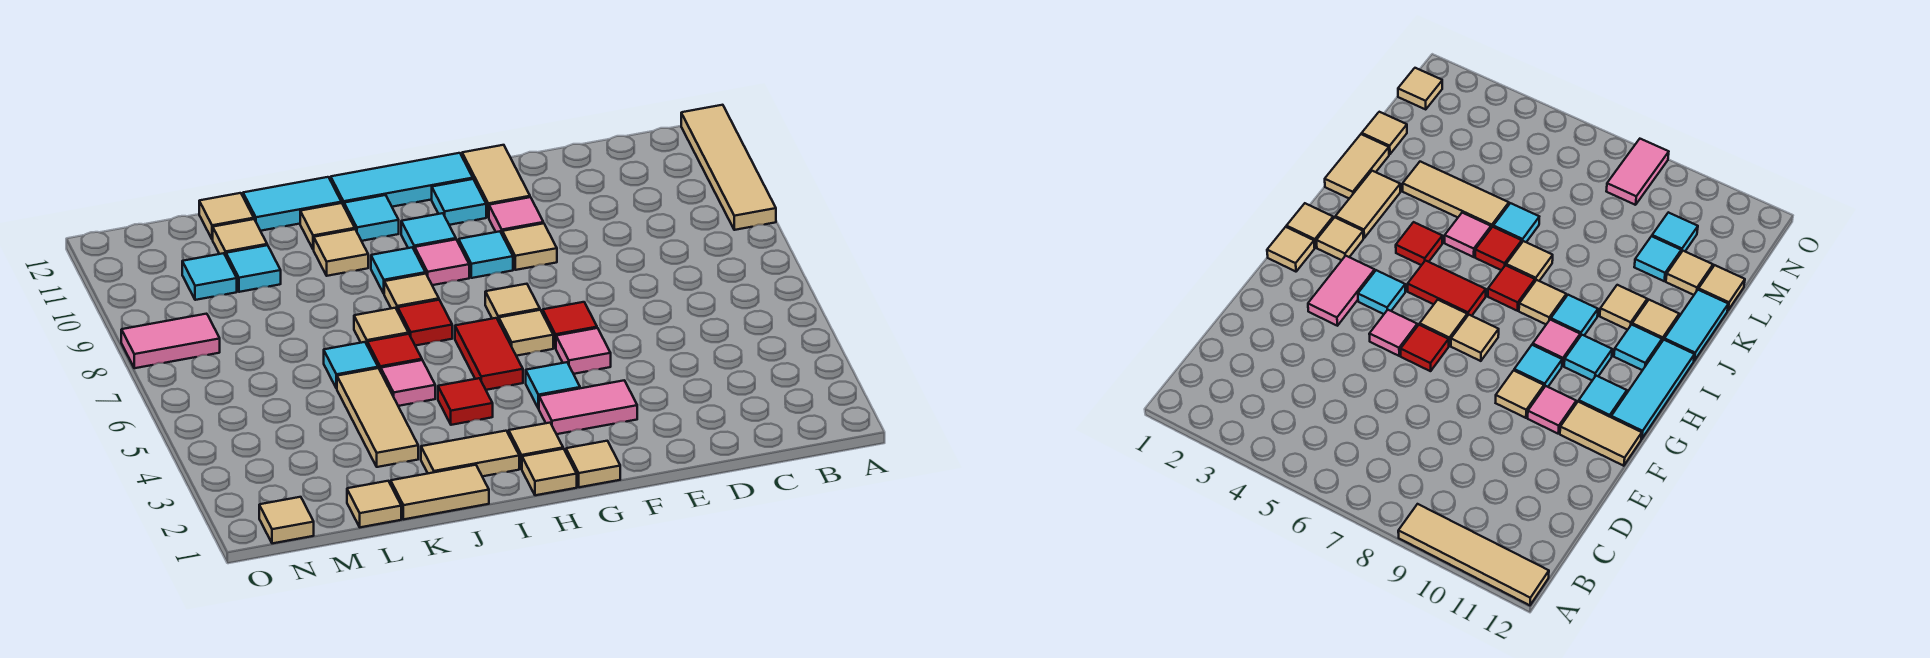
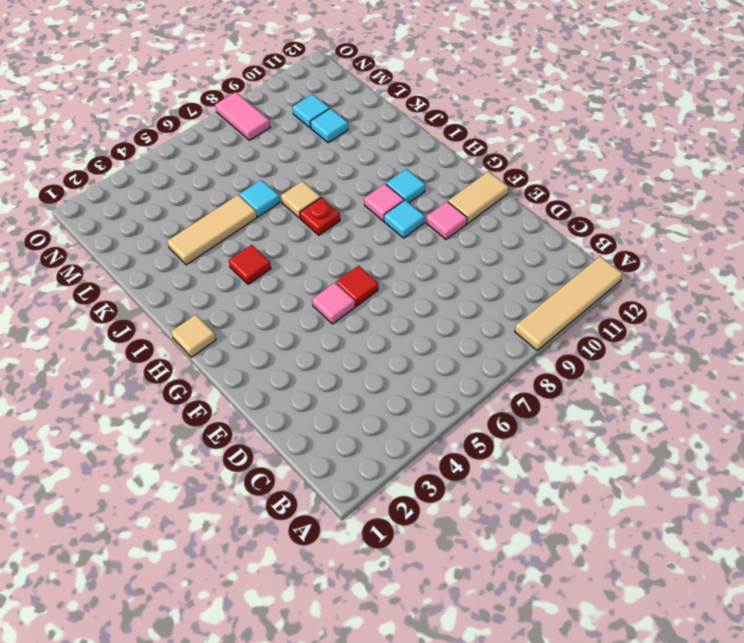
red plate I7 level 1 -> red tile I7 level 1
none -> pink tile F3:G3 level 1
none -> tan tile F9 level 1
none -> tan tile G1 level 1
none -> cyan tile G4 level 1

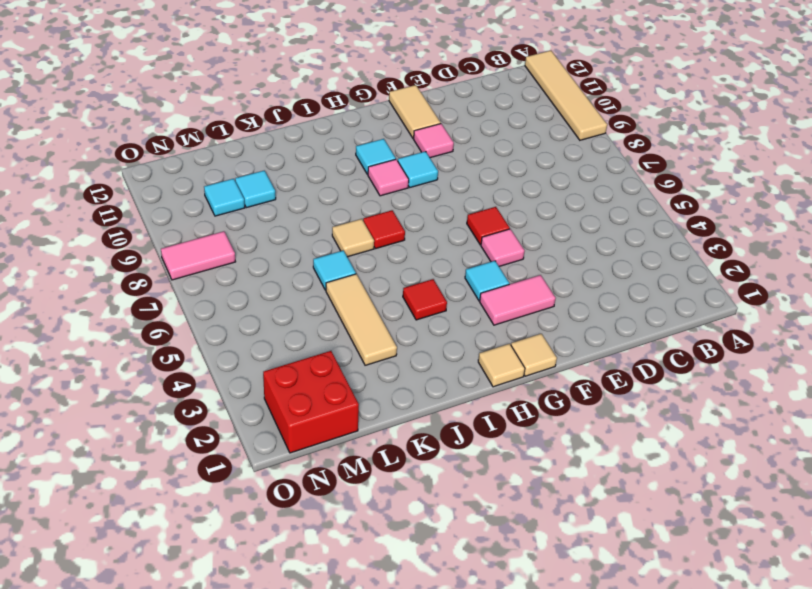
red brick M1:N2 level 1 -> tan tile N1 level 1
none -> tan tile F9 level 1
none -> tan tile G6 level 1
none -> tan tile G7 level 1
none -> cyan tile G11 level 1

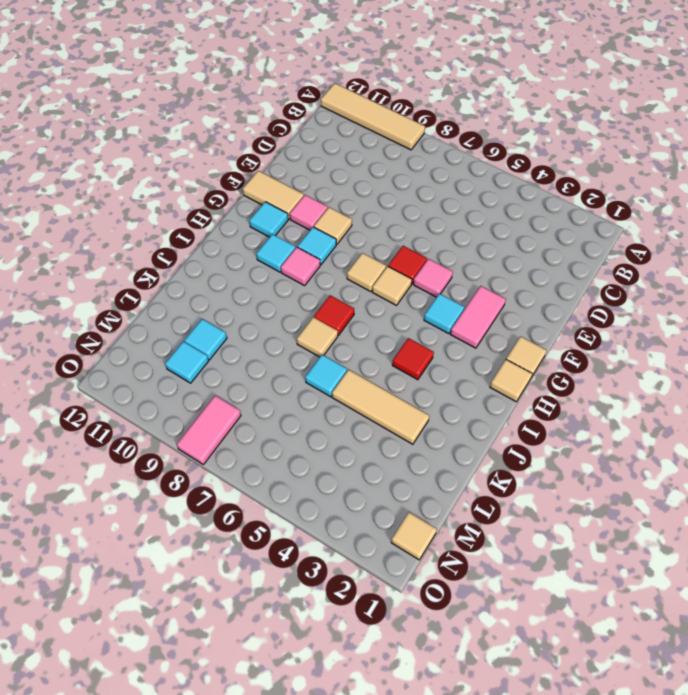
none -> cyan tile G12:I12 level 1
none -> tan tile H2 level 1
none -> red tile H5:H6 level 1
none -> tan tile I2:J2 level 1

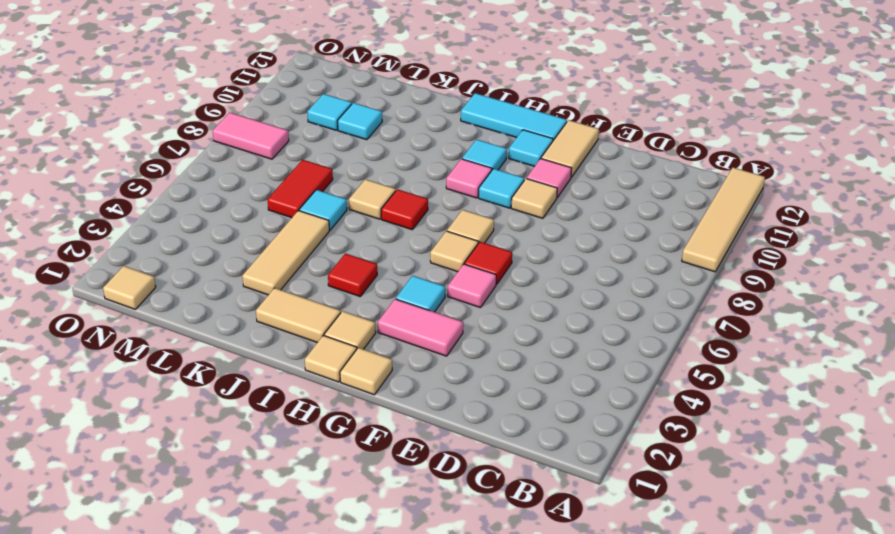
red tile L6:L7 level 1 -> red tile H5:H6 level 1
none -> tan tile I8 level 1
none -> cyan tile I9 level 1
none -> cyan tile I11 level 1
none -> tan tile J1:K1 level 1

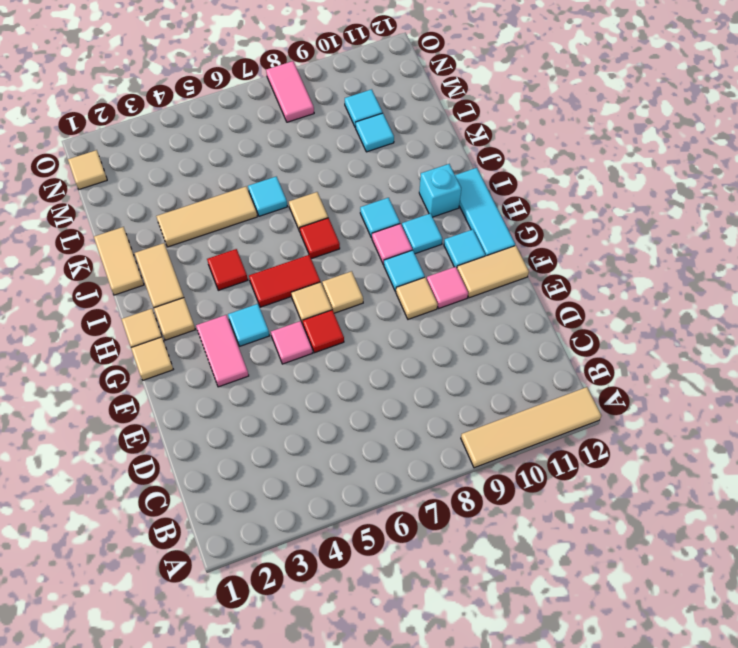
cyan brick I11 level 1 -> cyan tile I11 level 1
none -> tan tile I8 level 1
none -> pink tile J5 level 1
none -> red tile J6 level 1
none -> tan tile J10 level 1

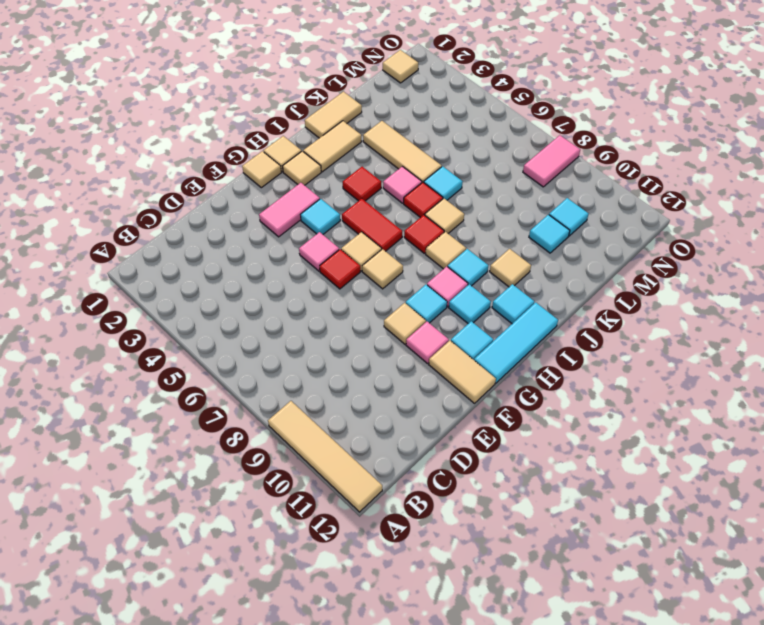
none -> tan tile J11 level 1
none -> cyan tile J12:K12 level 1
none -> tan tile L1 level 1
none -> tan tile L11 level 1

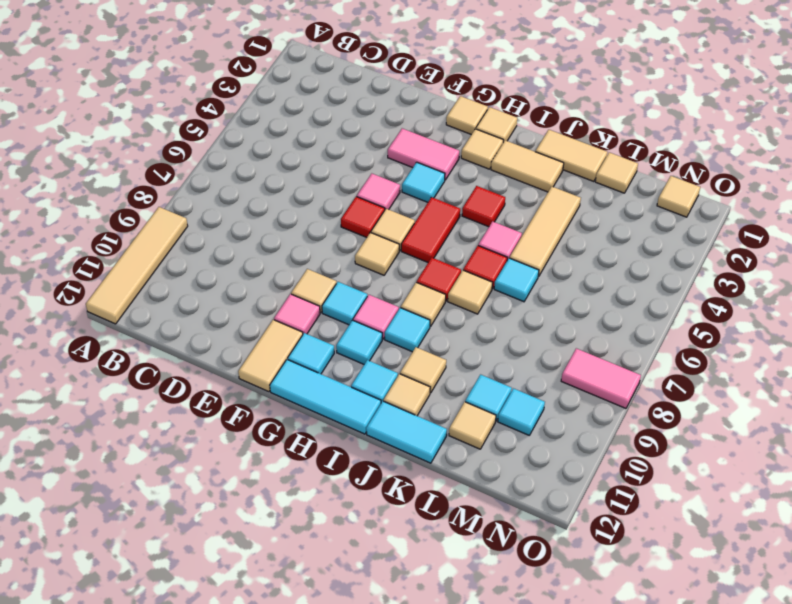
none -> tan tile L12 level 1

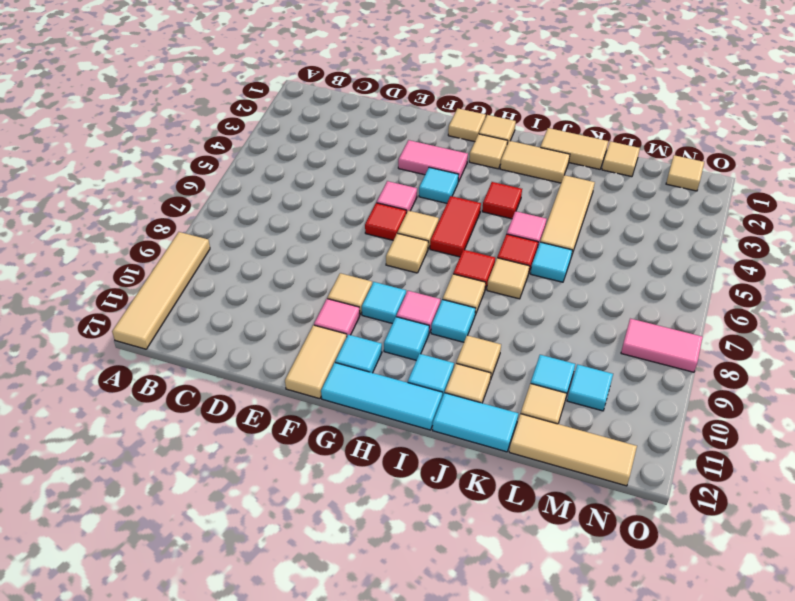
tan tile L12:N12 level 1 -> tan tile L12 level 1

